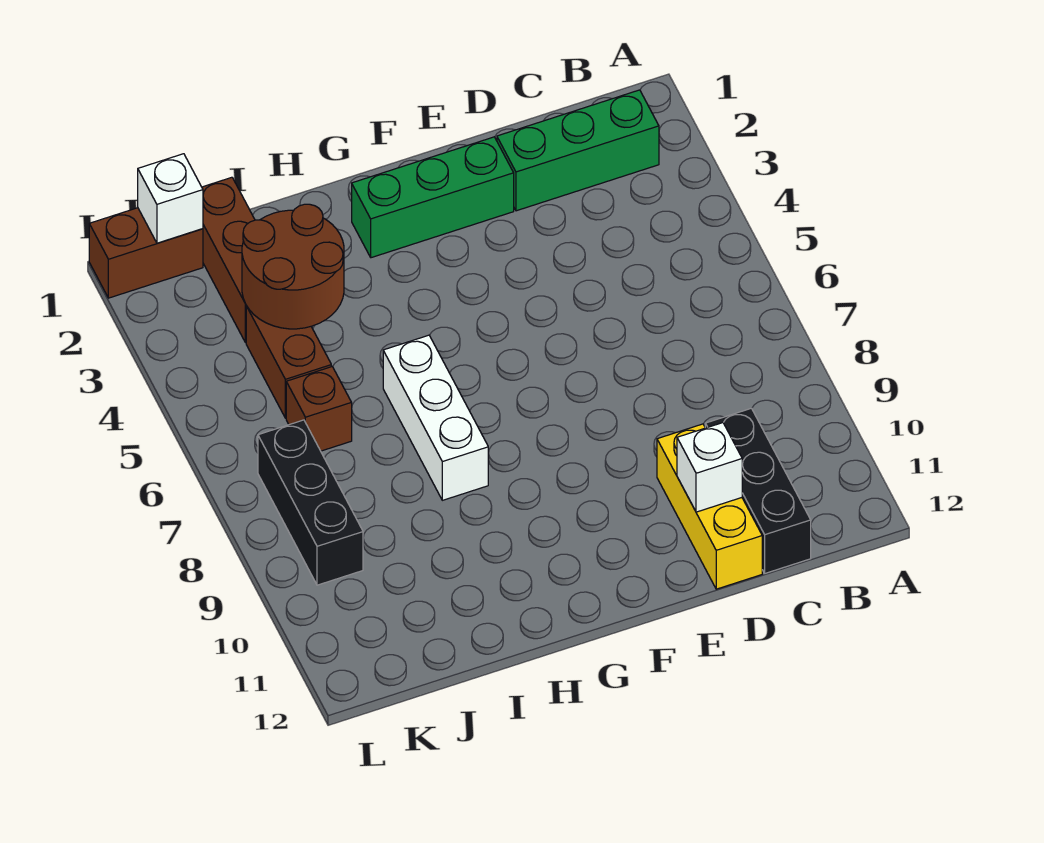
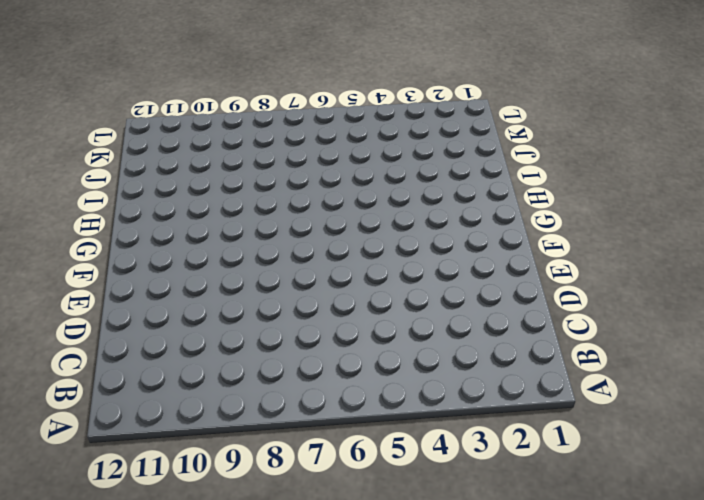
none -> green brick B2:D2 level 1
none -> black brick C10:C12 level 1
none -> yellow brick D10:D12 level 1

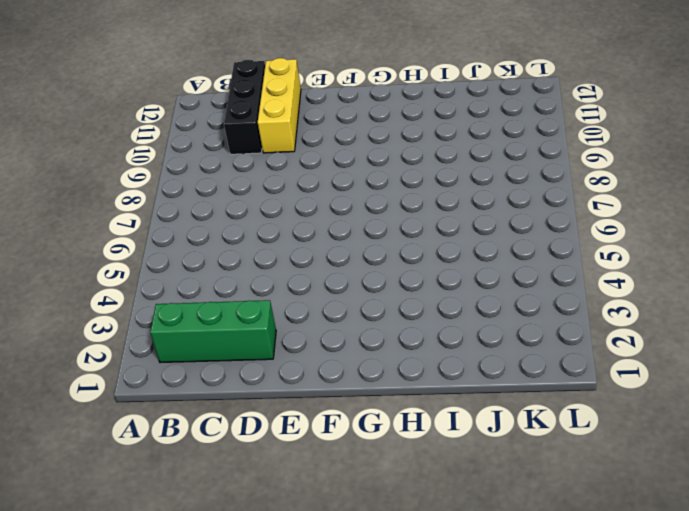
none -> green brick E2:G2 level 1
none -> white brick H6:H8 level 1
none -> brown brick J1:J3 level 1

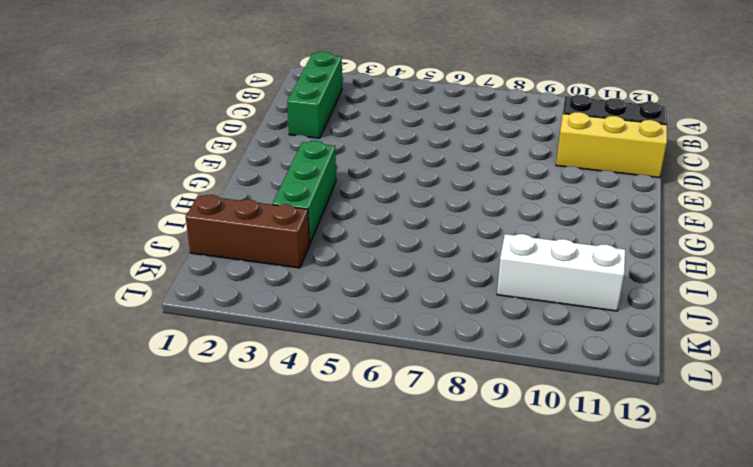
green brick G3:I3 level 1 -> green brick E2:G2 level 1
white brick J9:J11 level 1 -> white brick H6:H8 level 1
none -> brown brick J4:J5 level 1
none -> brown brick J6 level 1
none -> brown brick K1:L1 level 1

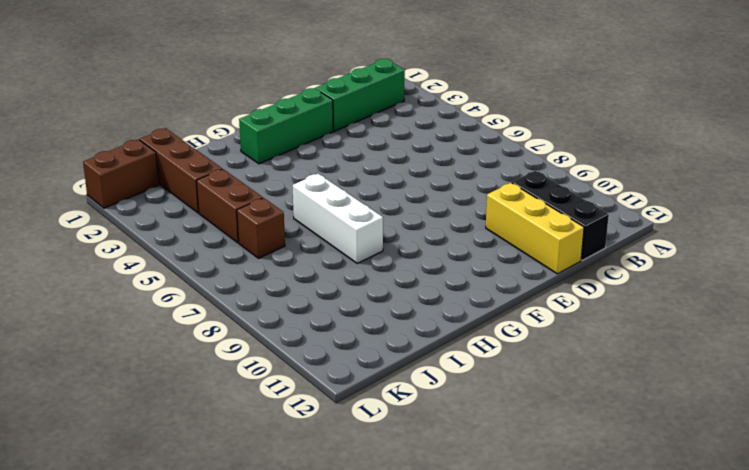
none -> black brick K7:K9 level 1
none -> white brick D11 level 2
none -> brown round brick I3:J4 level 2

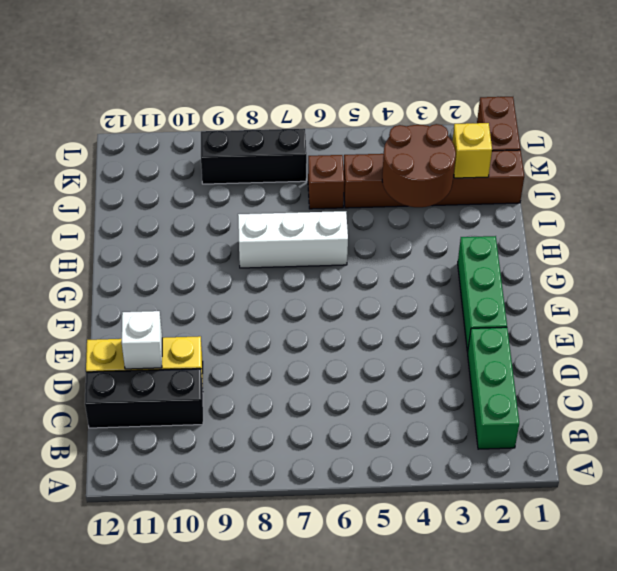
yellow brick J2 level 2 -> none
none -> white brick K1 level 2

